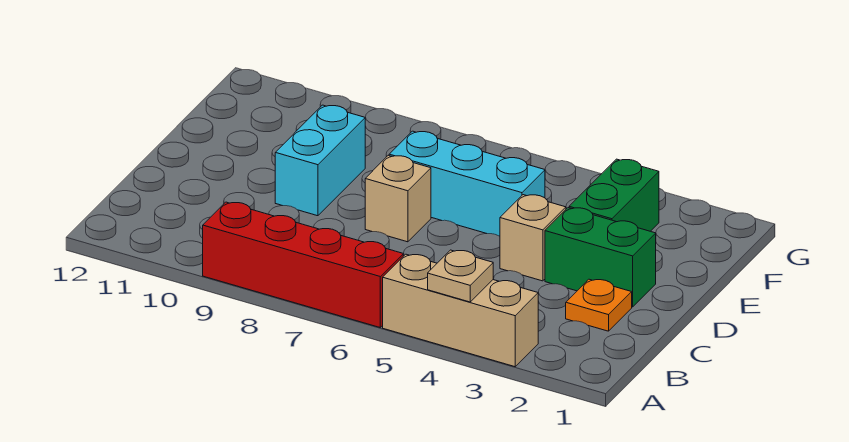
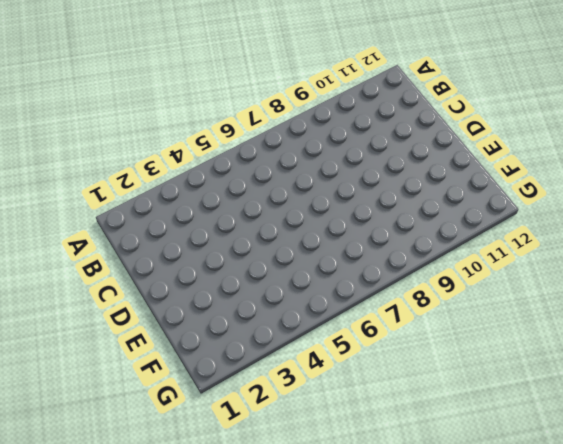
none -> tan brick A3:A5 level 1
none -> red brick A6:A9 level 1

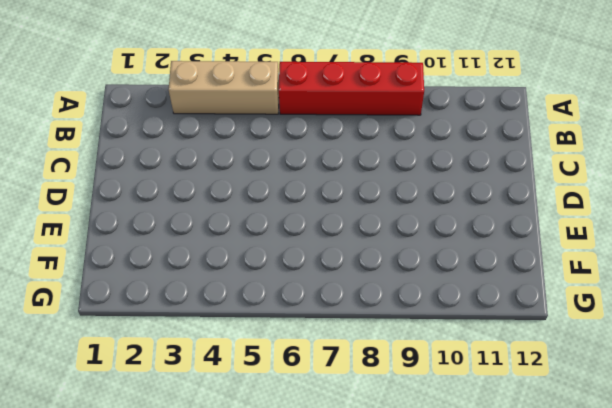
none -> orange plate C2 level 1
none -> green brick D2:D3 level 1

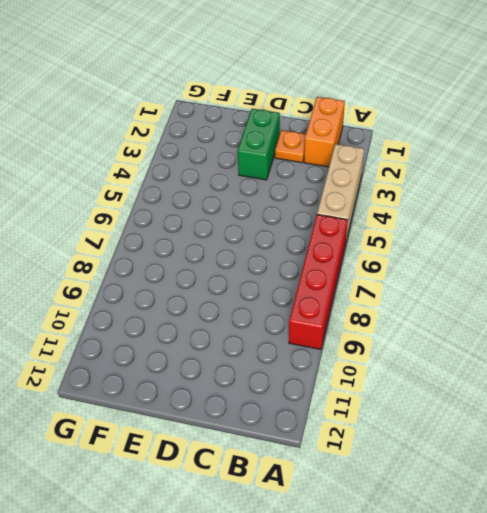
orange brick B1:B2 level 1 -> none
none -> tan brick D4 level 1
none -> tan brick D7 level 1

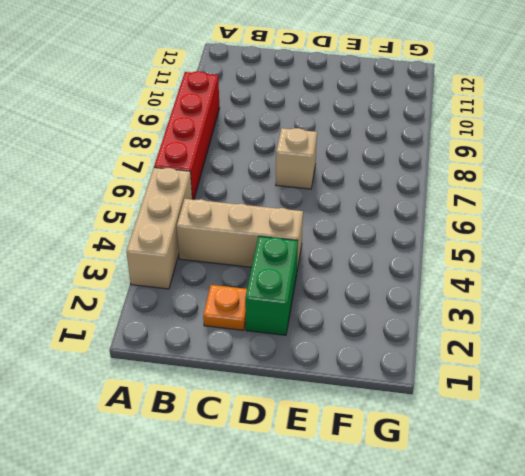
tan brick B4:D4 level 1 -> tan brick D4 level 1
none -> cyan brick D9:E9 level 1
none -> green brick E3:F3 level 1

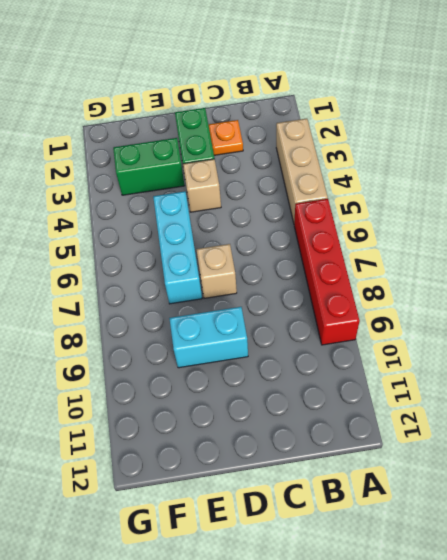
none -> tan plate A4 level 2

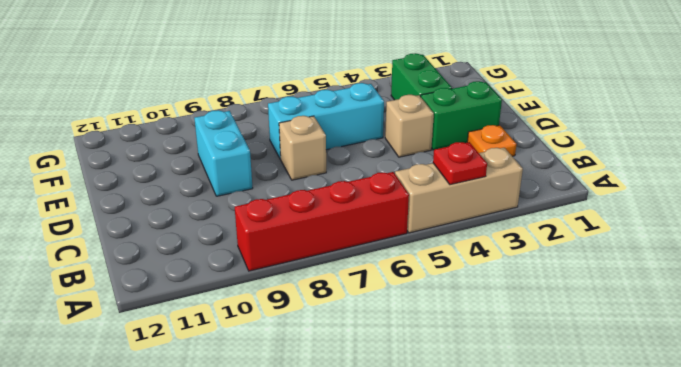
red plate A4 level 2 -> tan plate A4 level 2

